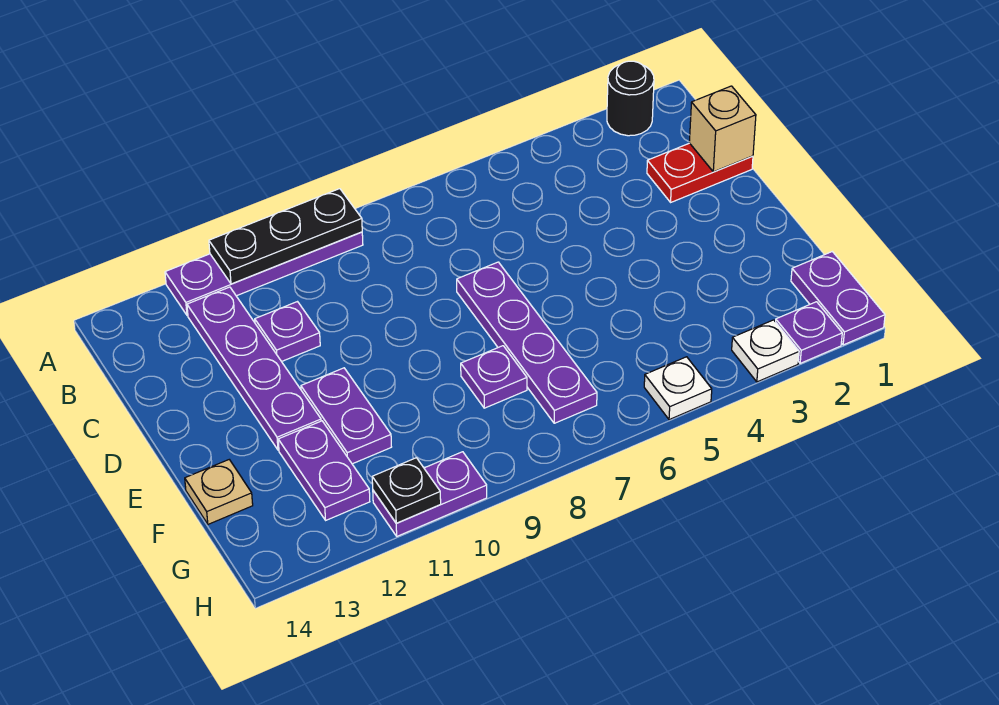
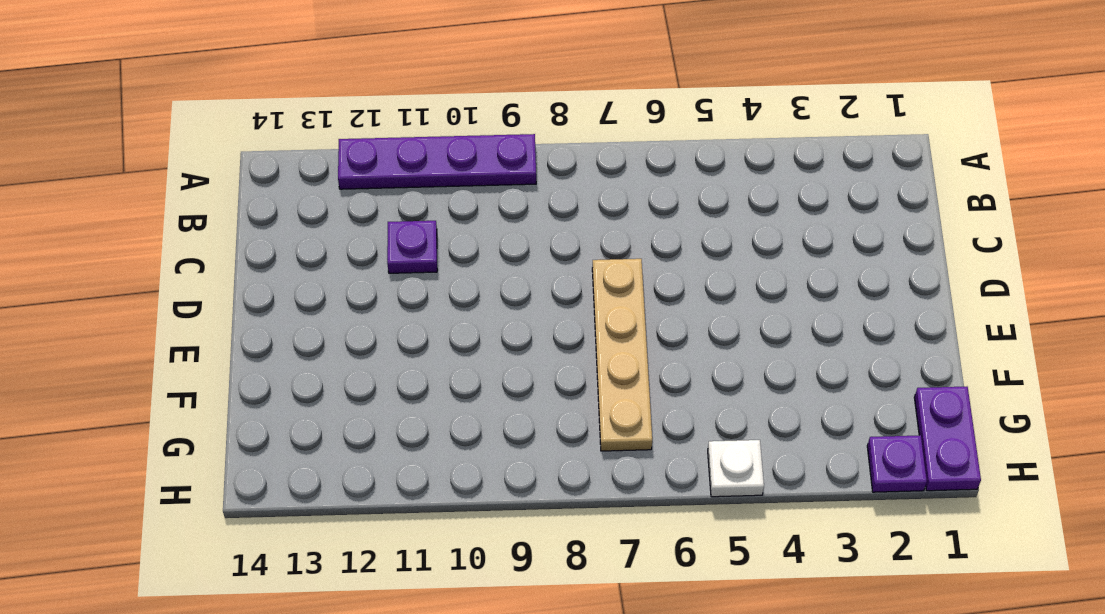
tan plate D7:G7 level 1 -> purple plate D7:G7 level 1
none -> black round brick A2 level 1
none -> purple plate B12:E12 level 1
none -> red plate C1:C2 level 1

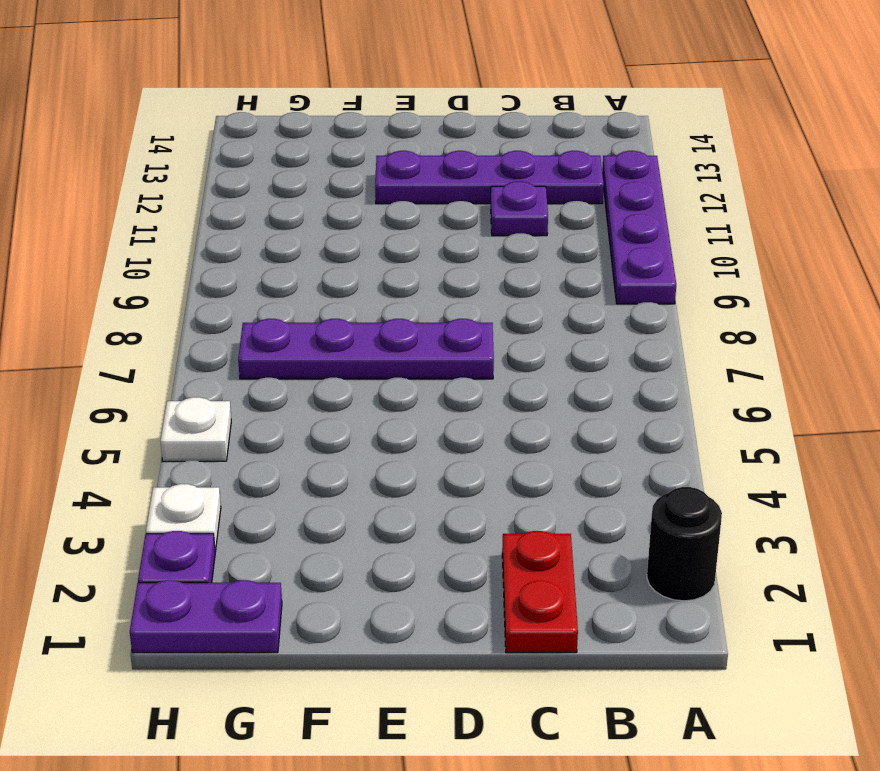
none -> purple plate E11:F11 level 1
none -> purple plate F8 level 1
none -> purple plate F12:G12 level 1

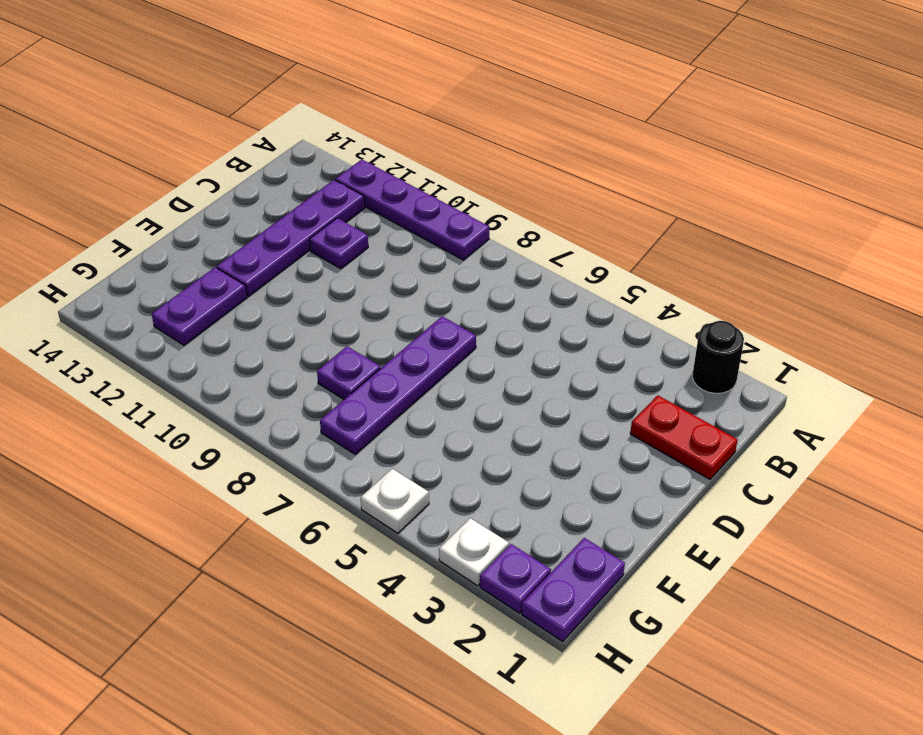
none -> purple plate E11:F11 level 1
none -> tan plate F14 level 1
none -> purple plate H10:H11 level 1

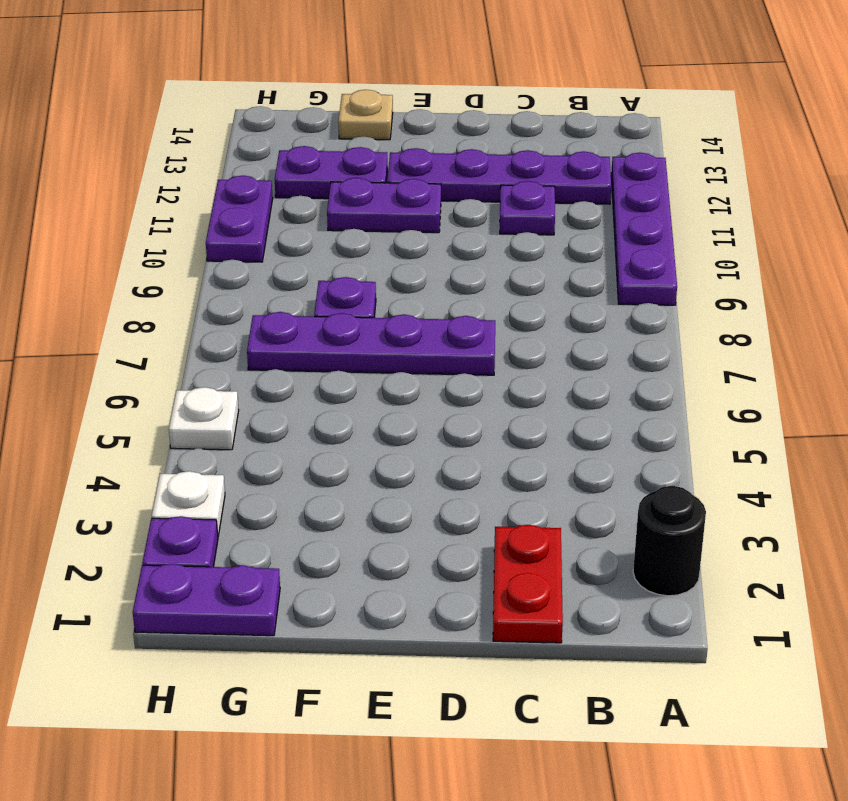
none -> black plate A9:A11 level 2
none -> tan brick C1 level 2
none -> black plate H11 level 2

